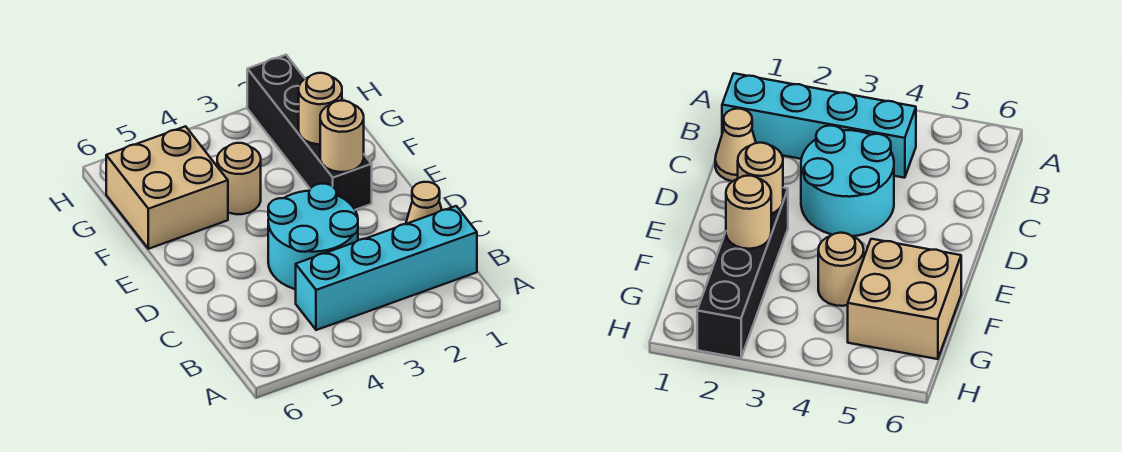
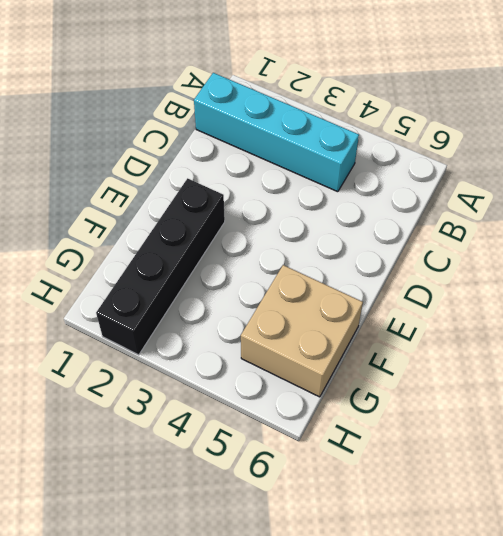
none -> tan cone C1 level 1
none -> cyan round brick C3:D4 level 1

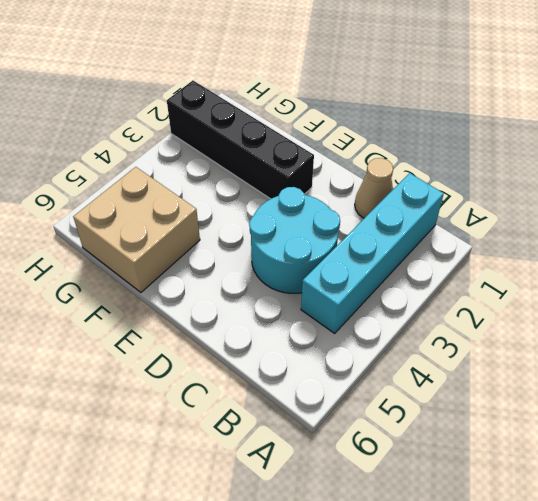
none -> tan round brick F4 level 1
none -> tan round brick E2 level 2

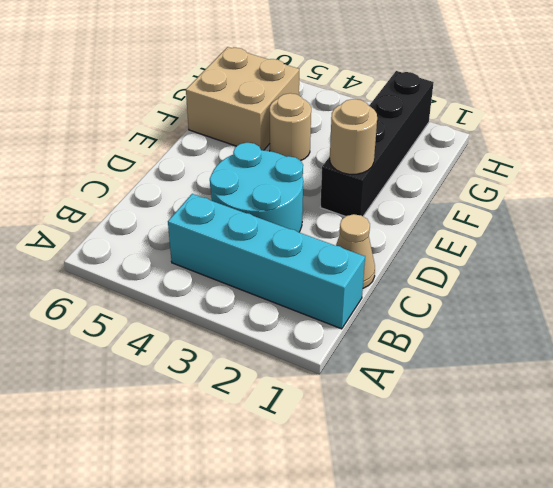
none -> tan round brick F2 level 2

